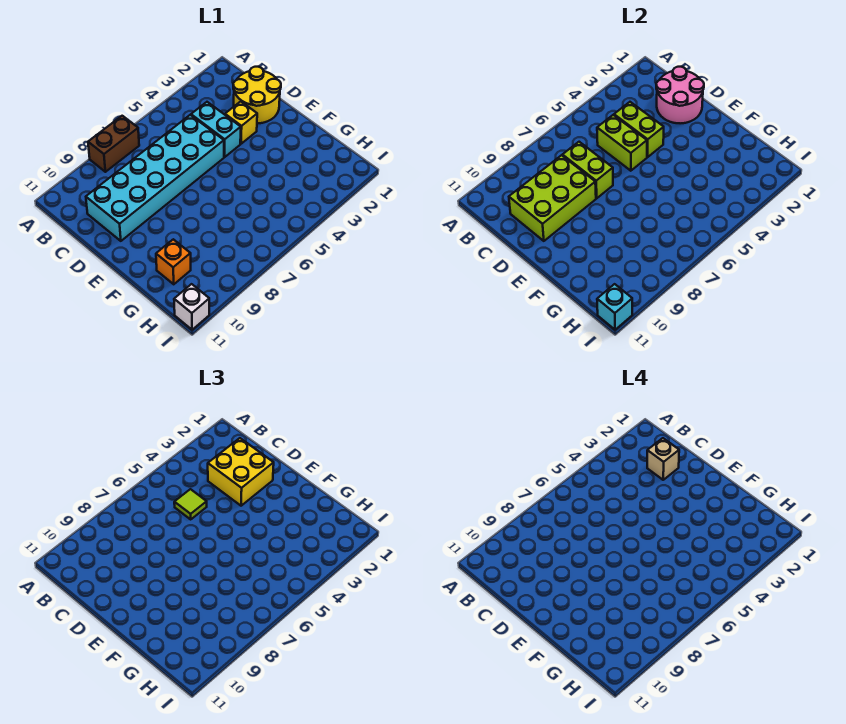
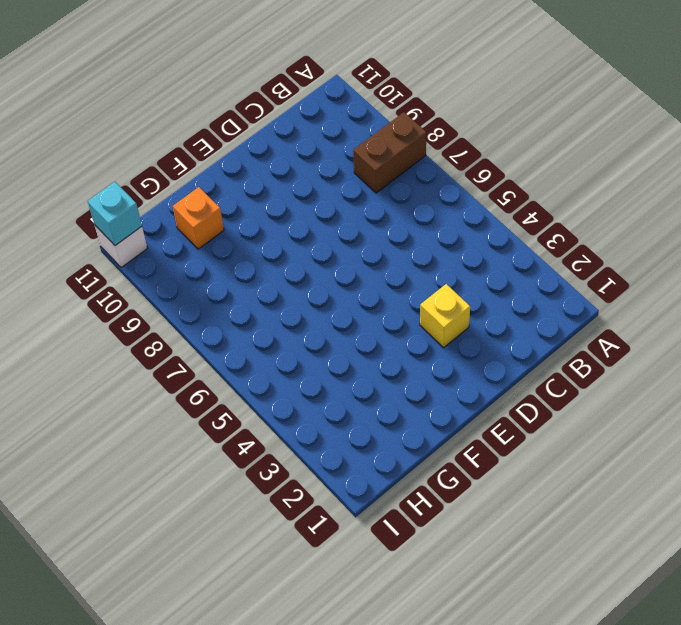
brown brick A8:B8 level 1 -> brown brick A7:A8 level 1
none -> yellow round brick C1:D2 level 1
none -> cyan brick C4:D4 level 1
none -> cyan brick C5:D10 level 1

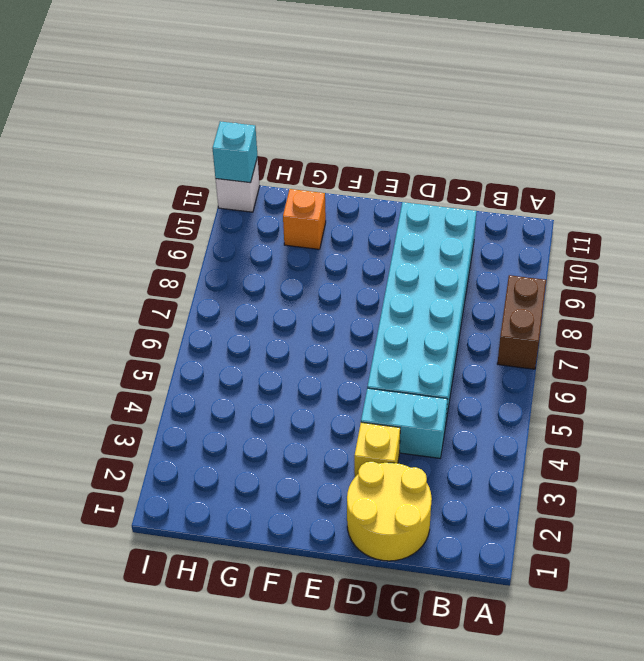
none -> pink round brick C1:D2 level 2
none -> lime brick C4:D4 level 2
none -> lime brick C5:D5 level 2

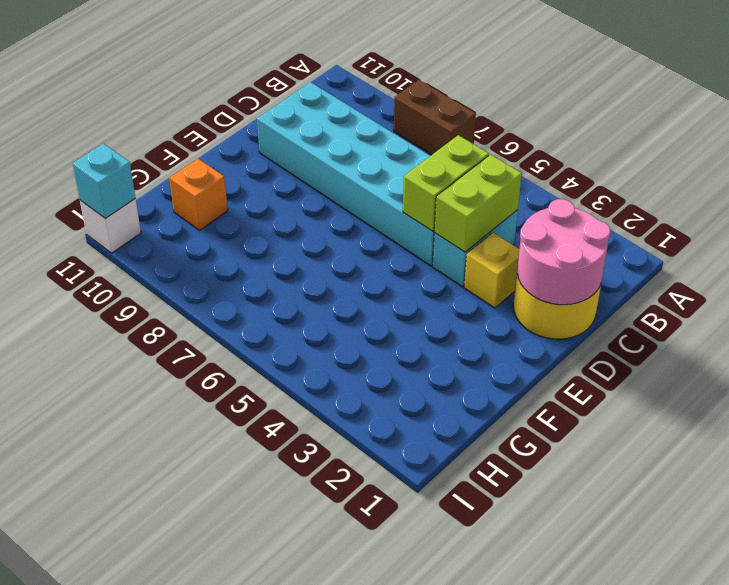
none -> lime brick C7:D7 level 2
none -> lime brick C8:D10 level 2
none -> yellow brick C2:D3 level 3

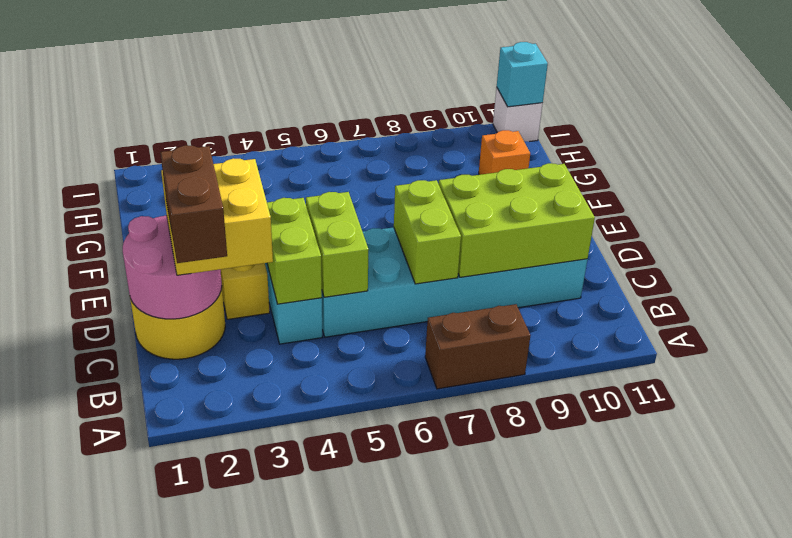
brown brick B2:C2 level 4 -> tan brick C2 level 4
none -> lime tile C5 level 3

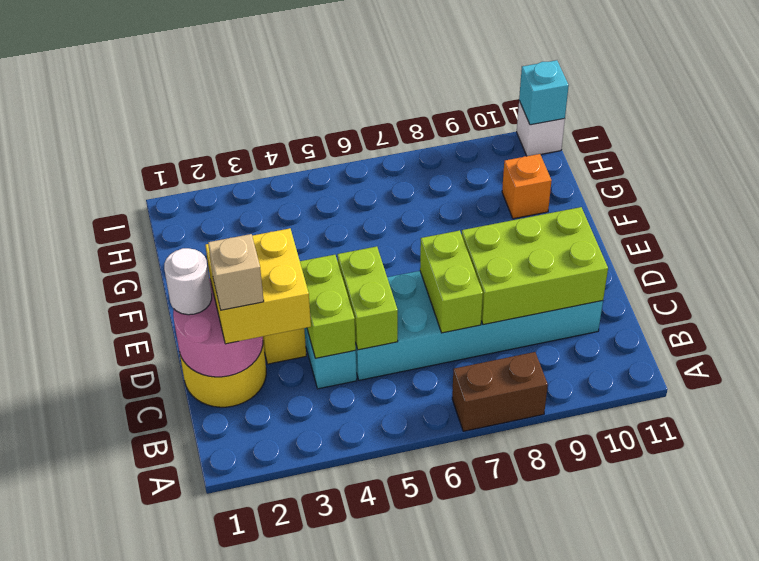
white round brick D1 level 3 -> none
none -> lime tile C5 level 3

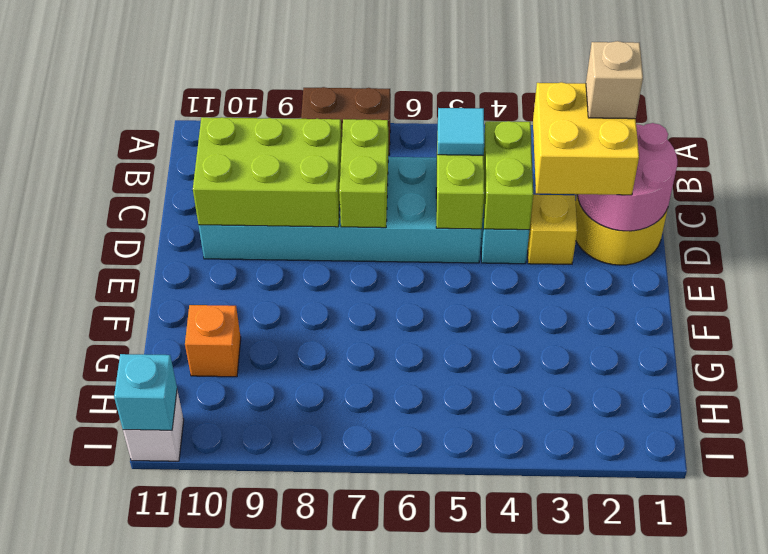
cyan tile C5 level 3 -> lime tile C5 level 3

